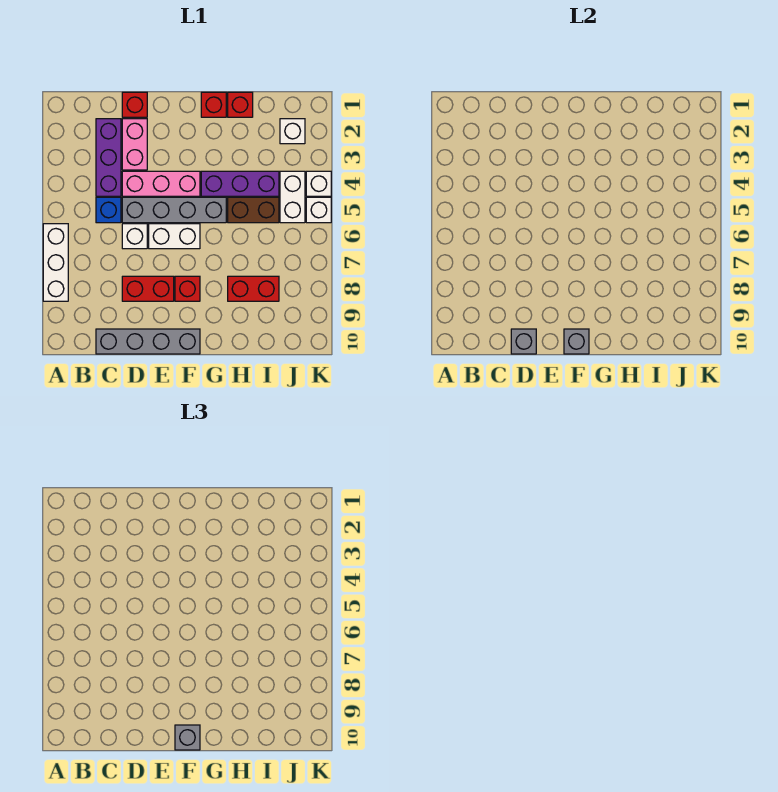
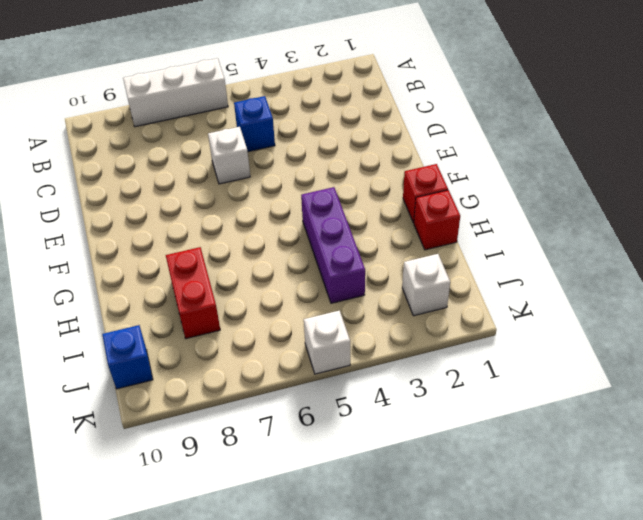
blue brick J10 level 1 -> none
none -> purple brick C2:C4 level 1
none -> grey brick C10:F10 level 1
none -> red brick D1 level 1

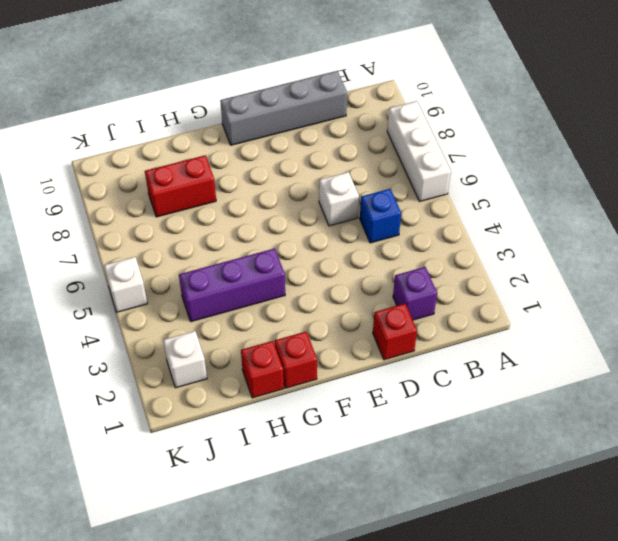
purple brick C2 level 1 -> purple brick C2:C4 level 1
none -> pink brick D2:D3 level 1
none -> pink brick D4:F4 level 1
none -> grey brick D5:G5 level 1

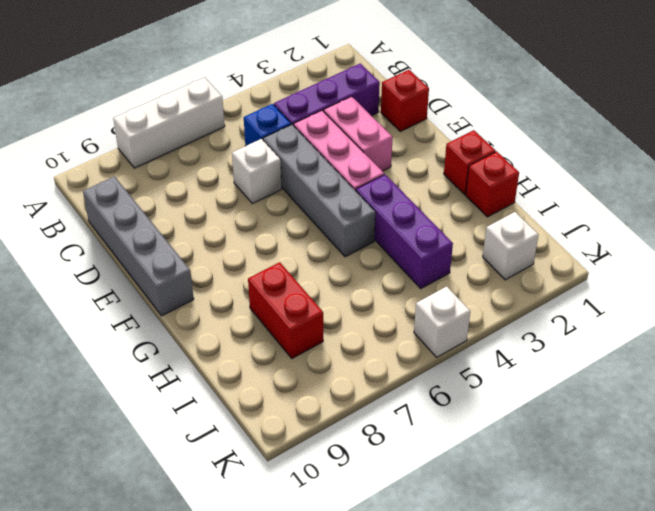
pink brick D3:E3 level 1 -> pink brick D2:D3 level 1
none -> red brick D8:E8 level 1
none -> white brick E6:F6 level 1
none -> red brick F8 level 1

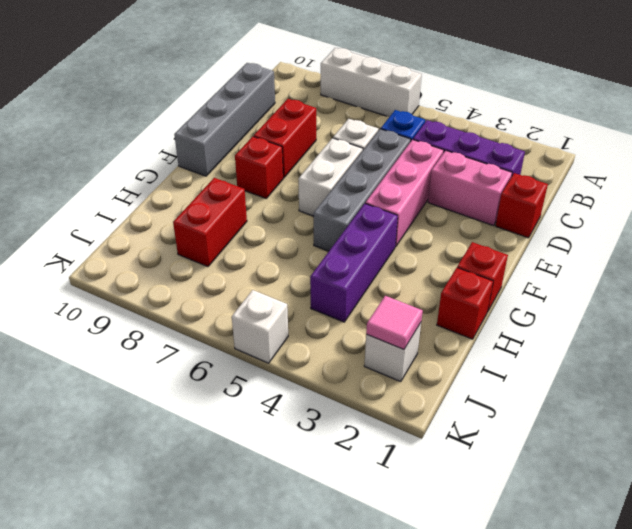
pink tile J2 level 2 -> none
none -> brown brick H5:I5 level 1
none -> white brick J4:J5 level 1
none -> white brick K4 level 1

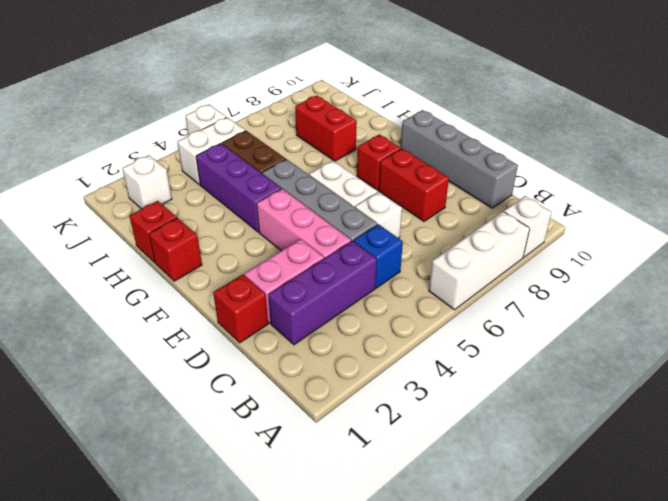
white brick A9 level 1 -> white brick K4 level 1
none -> grey brick D10 level 2
none -> grey brick F10 level 2
none -> grey brick F10 level 3

